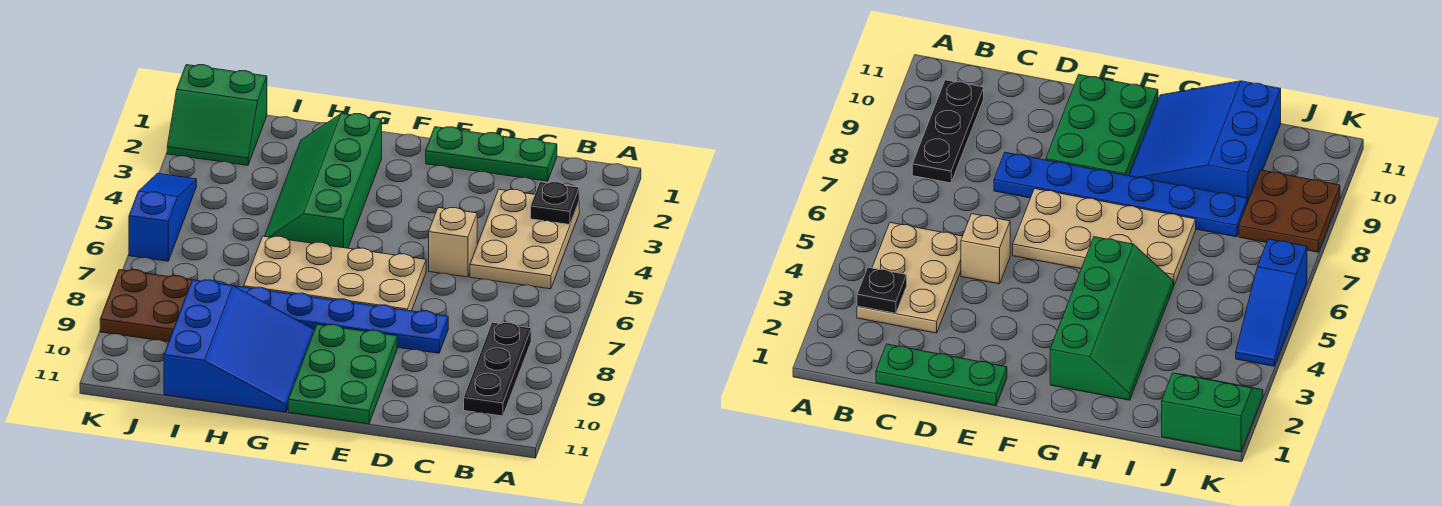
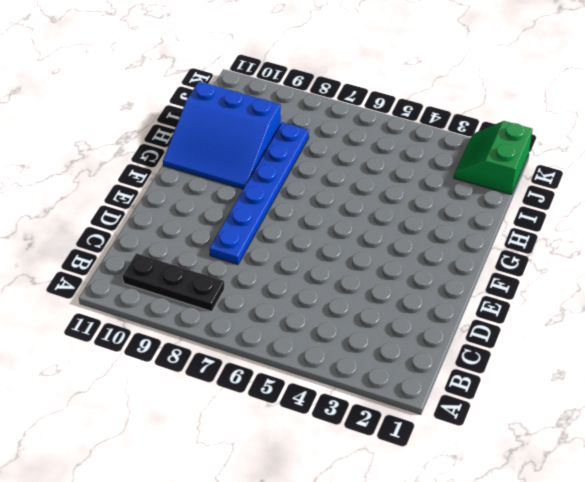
none -> tan plate B3:C5 level 1
none -> green plate C1:E1 level 1
none -> tan brick D5 level 1

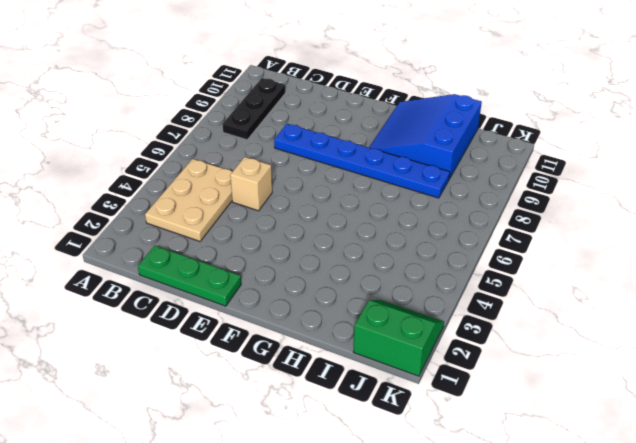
none -> tan plate E6:H7 level 1
none -> green plate E9:F11 level 1
none -> green slope G2:H5 level 1 top G

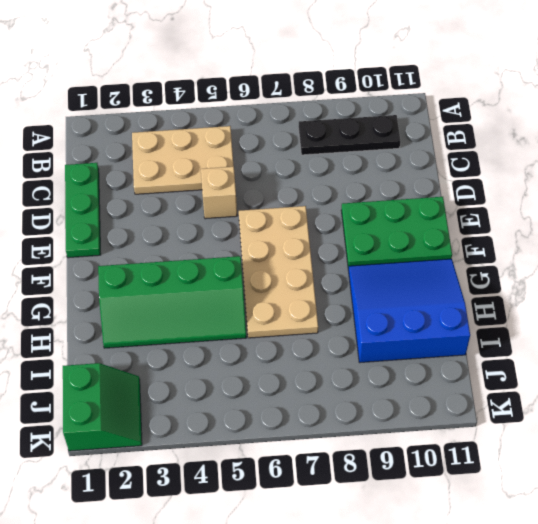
none -> blue plate D8:I8 level 1
none -> brown plate J8:K9 level 1
none -> blue slope K4:K6 level 1 top 6

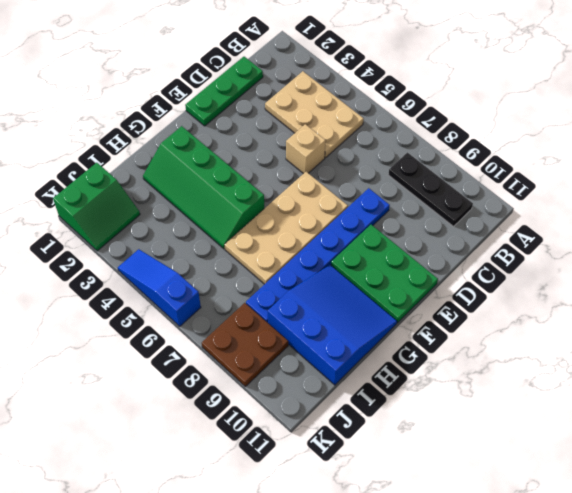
none -> black plate B3 level 2

